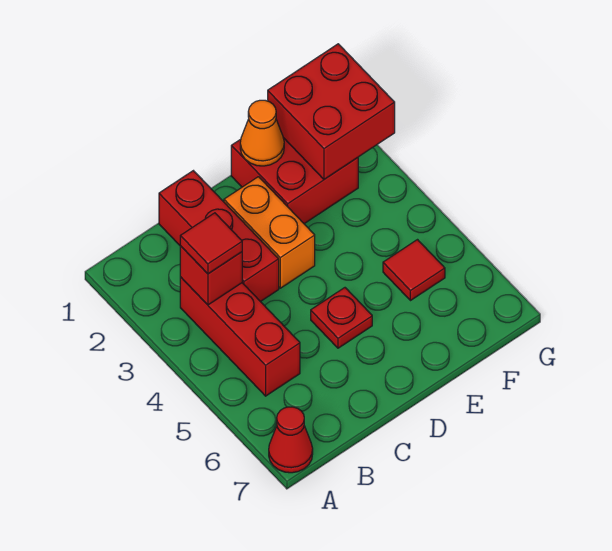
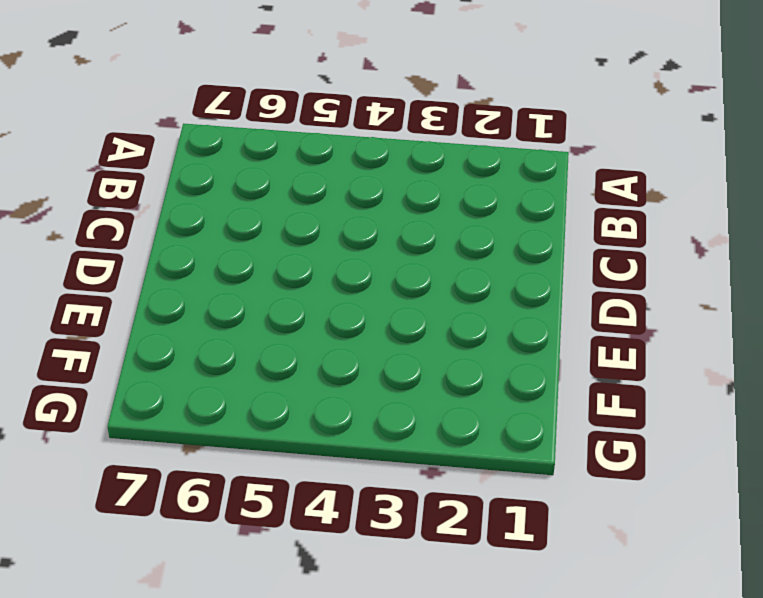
none -> red cone A7 level 1
none -> red brick B3:B5 level 1

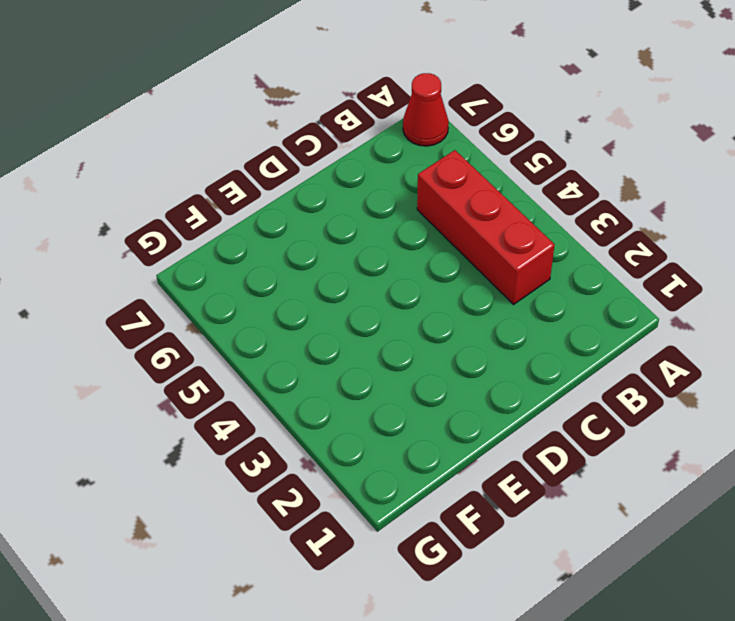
none -> red brick C1:C3 level 1
none -> orange brick D2:D3 level 1

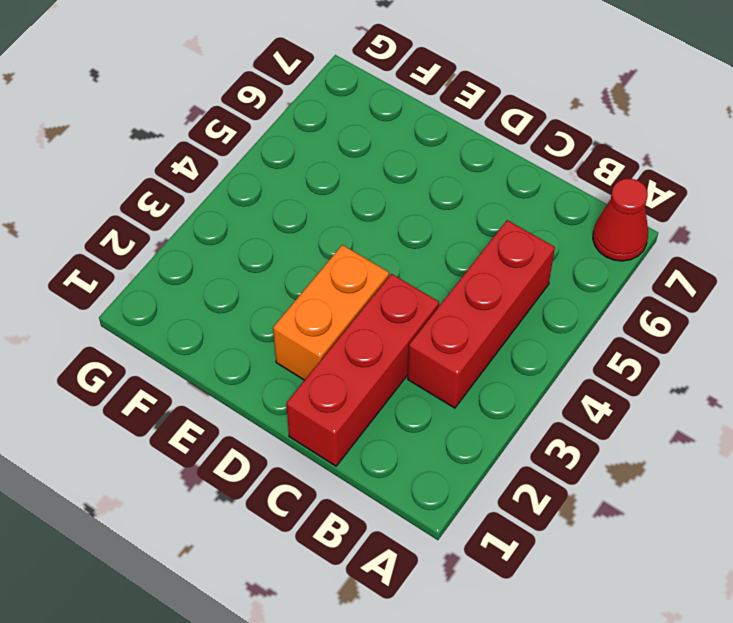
none -> red plate D5 level 1
none -> red brick E1:F2 level 1

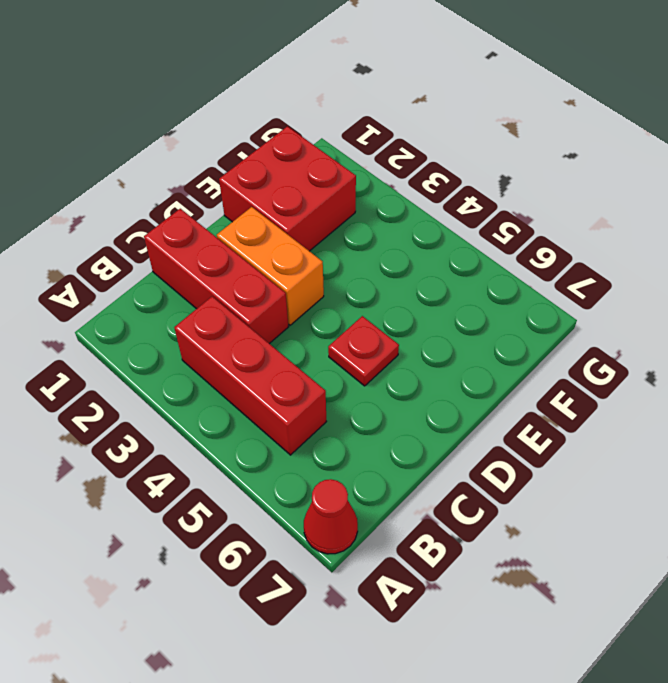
none -> red tile F5 level 1
none -> red brick B3 level 2

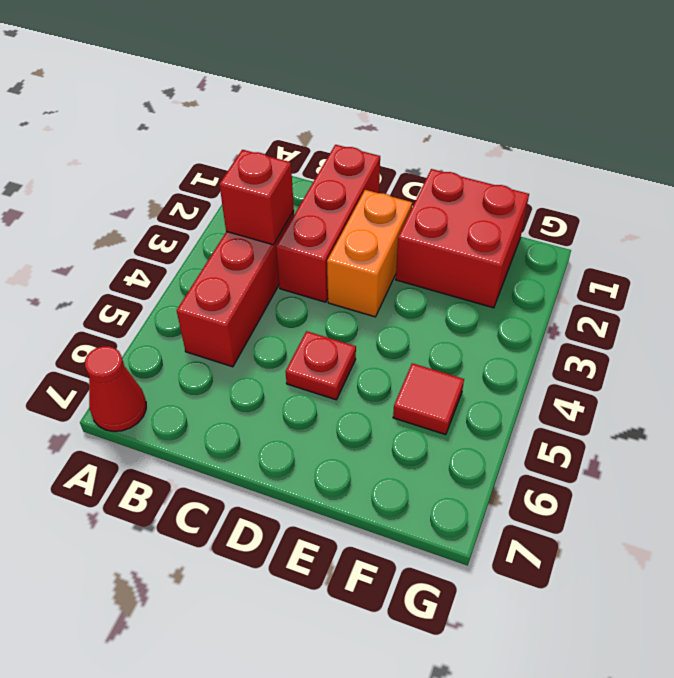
none -> orange cone E1 level 2
none -> red brick F1:G2 level 2

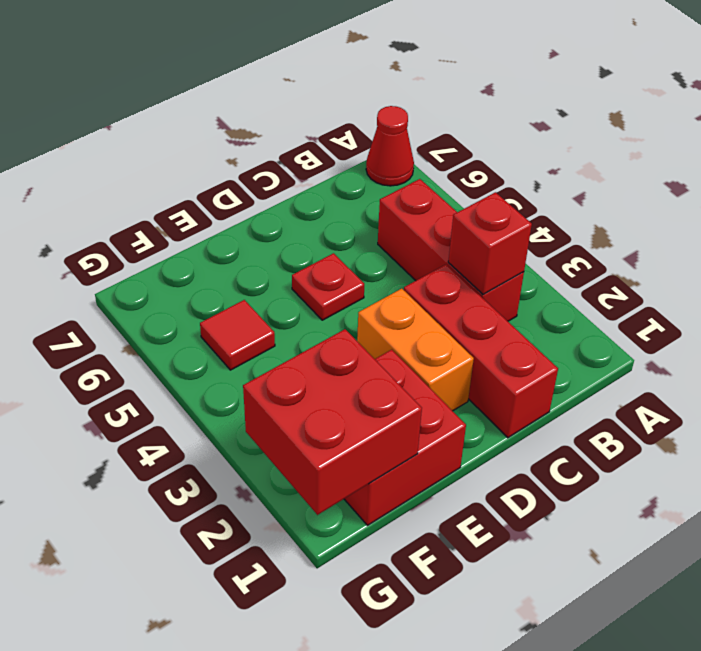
none -> orange cone E1 level 2
none -> red tile B3 level 3

